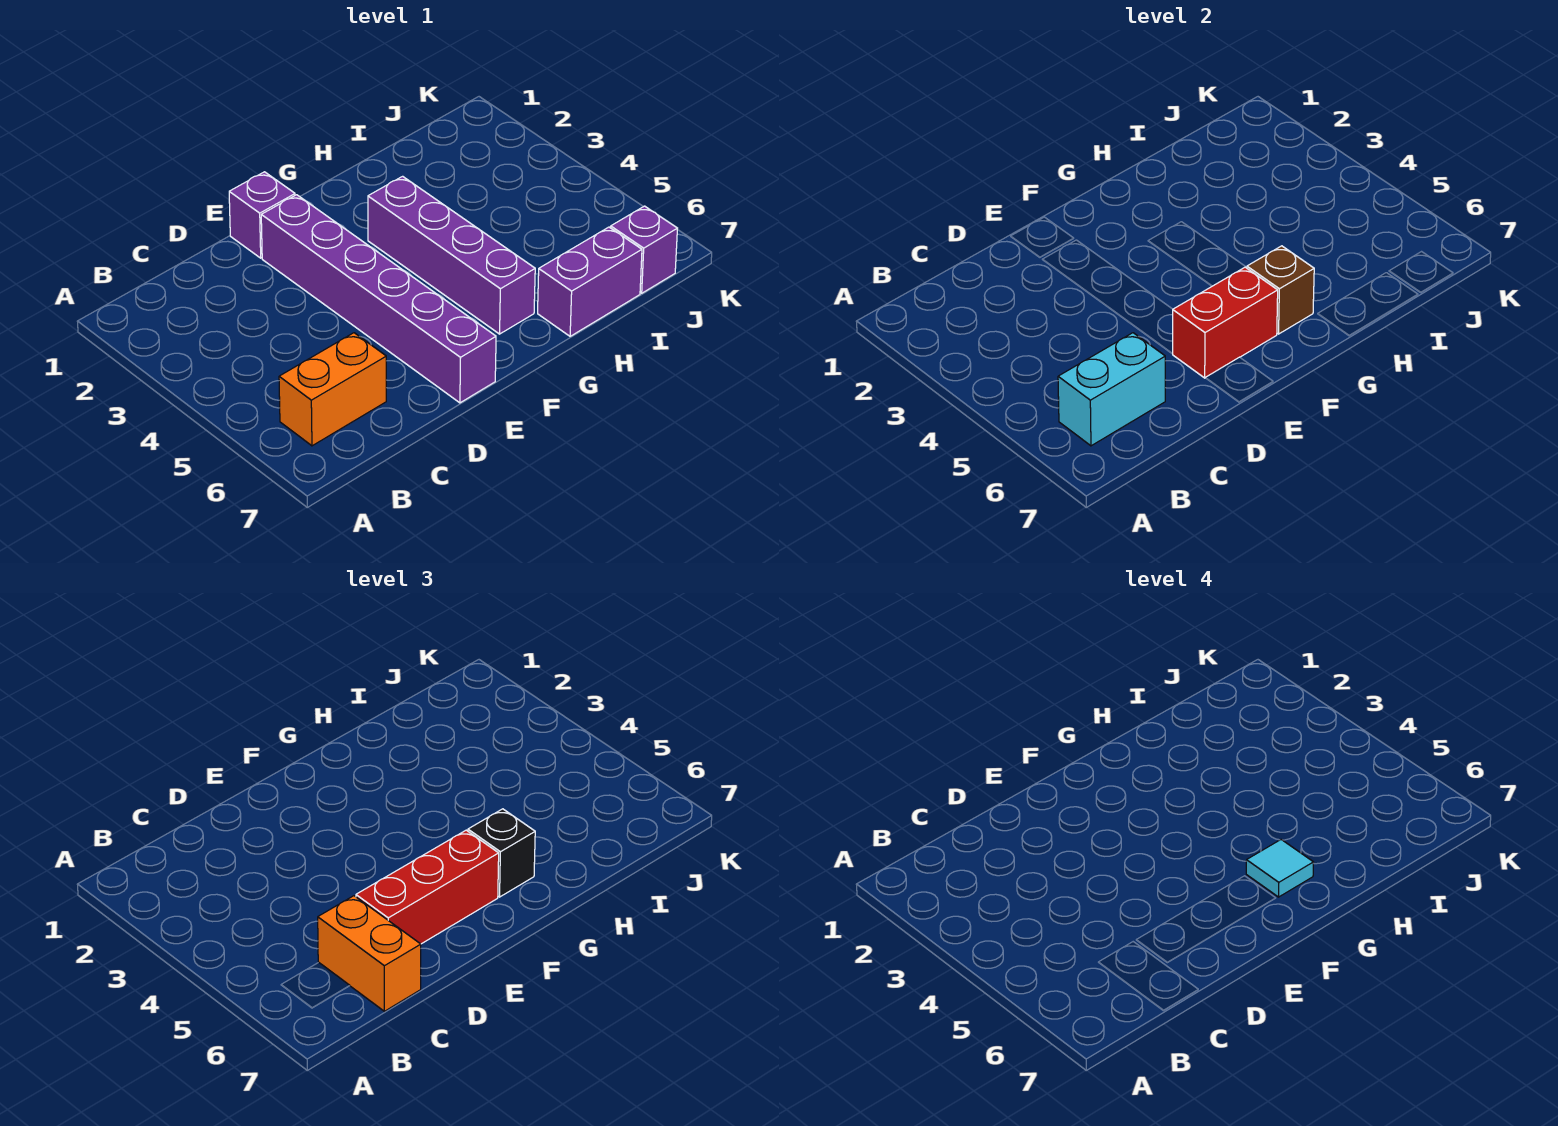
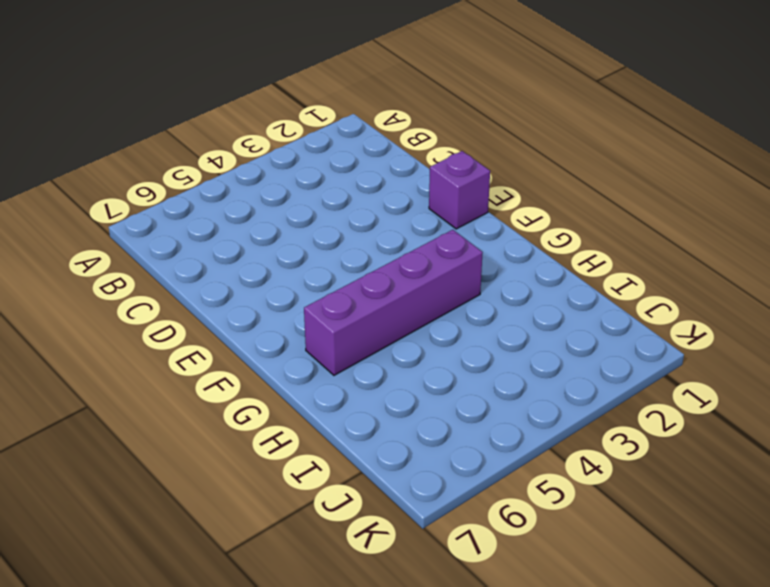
none -> orange brick B6:C6 level 1
none -> purple brick E2:E7 level 1
none -> purple brick H7:I7 level 1

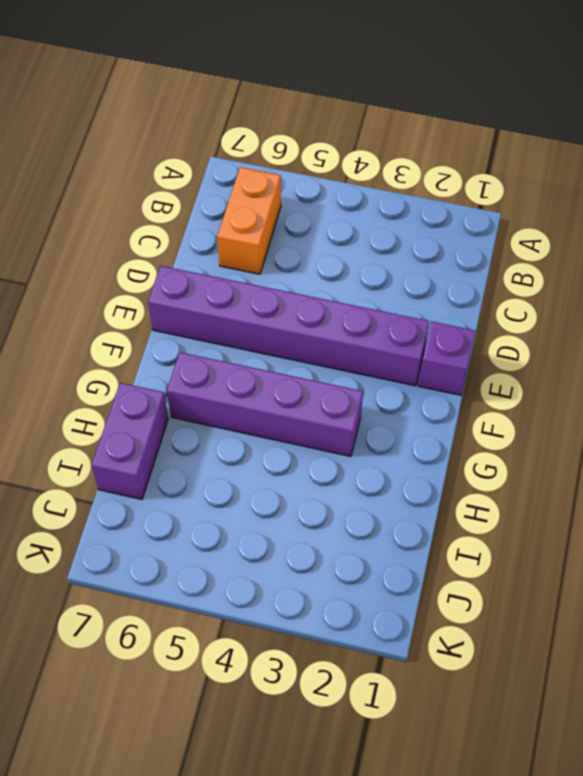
none -> purple brick J7 level 1
none -> cyan brick B6:C6 level 2
none -> red brick E6:F6 level 2

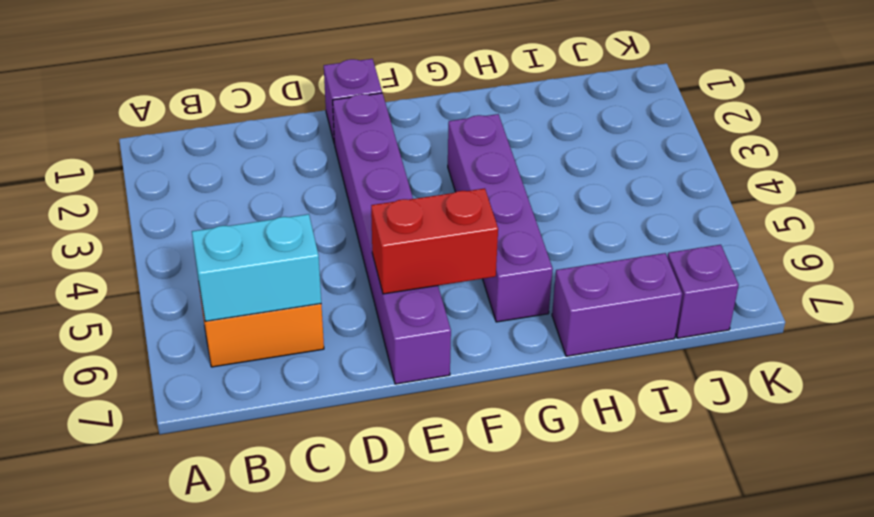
none -> brown brick G6 level 2
none -> orange brick C6:C7 level 3
none -> red brick D6:F6 level 3

